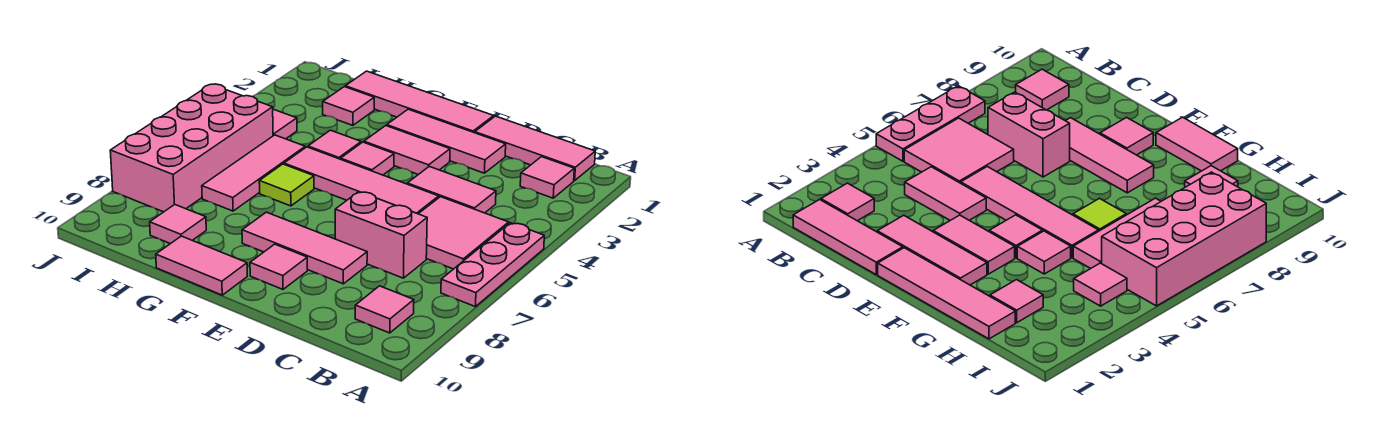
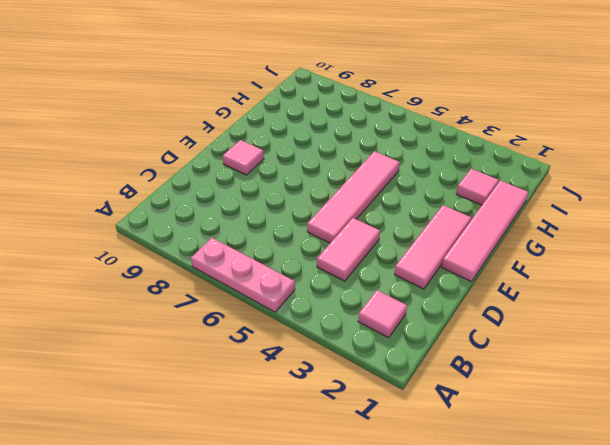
none -> pink tile B1:D1 level 1
none -> pink tile B5:C6 level 1
none -> pink tile B9 level 1

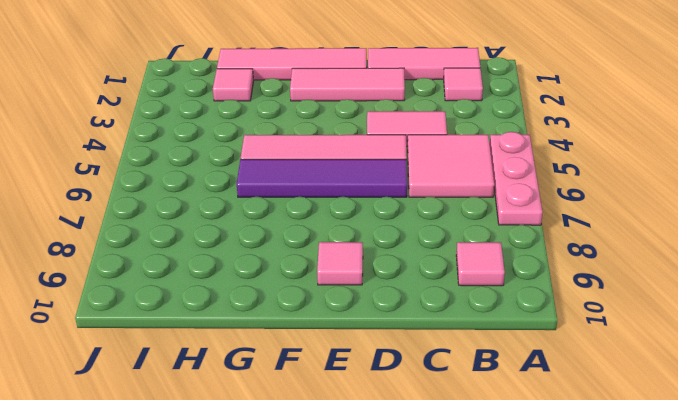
purple tile D6:G6 level 1 -> lime tile G6 level 1
none -> pink brick C7:D7 level 1
none -> pink tile D8:F8 level 1
none -> pink tile E3:F3 level 1

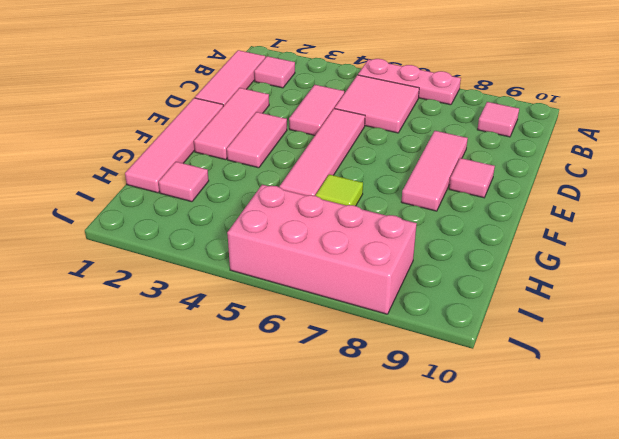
none -> pink brick C7:D7 level 1
none -> pink tile F4 level 1
none -> pink tile F10:G10 level 1

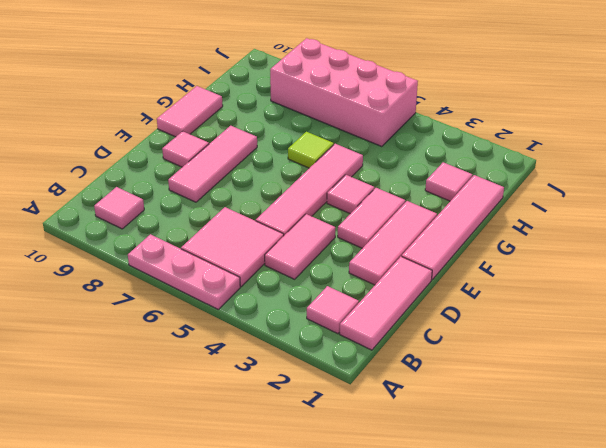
none -> pink brick C7:D7 level 1
none -> pink tile G4 level 1
none -> pink tile H5:H7 level 1

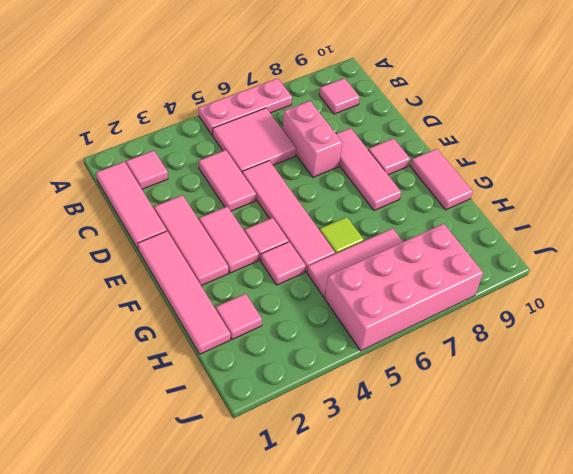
none -> pink tile H9 level 1
none -> pink tile I4 level 1

